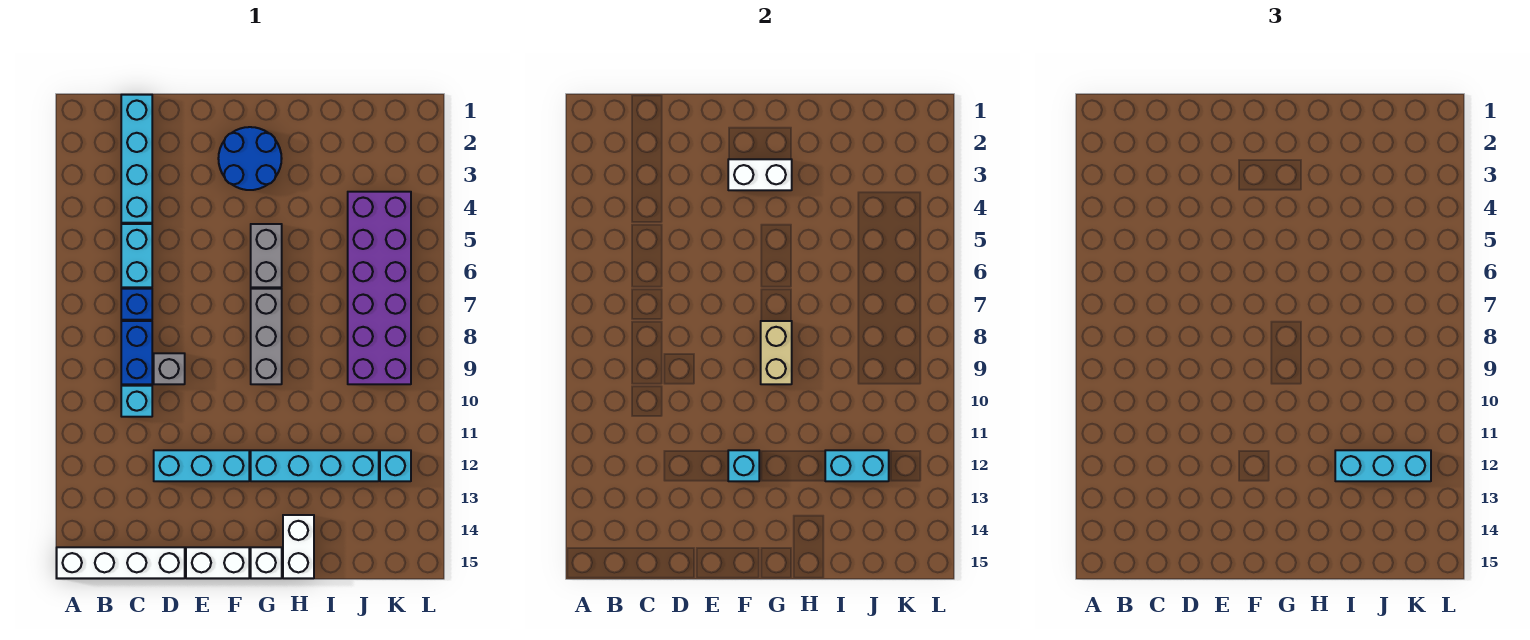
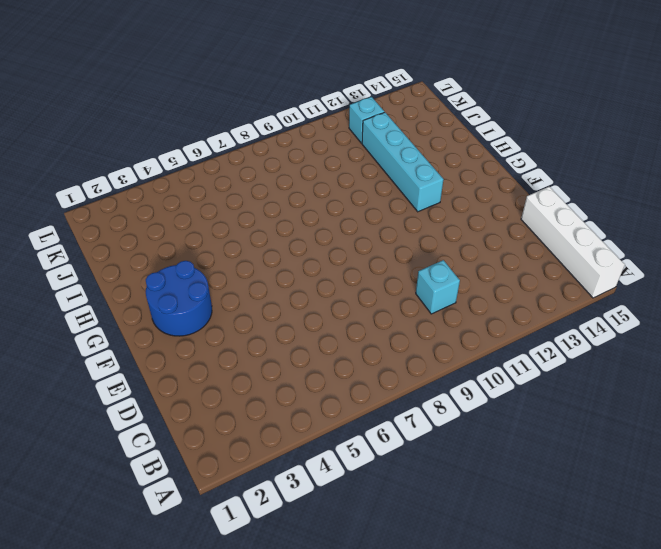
none -> cyan brick C1:C4 level 1
none -> cyan brick C5:C6 level 1
none -> blue brick C7 level 1

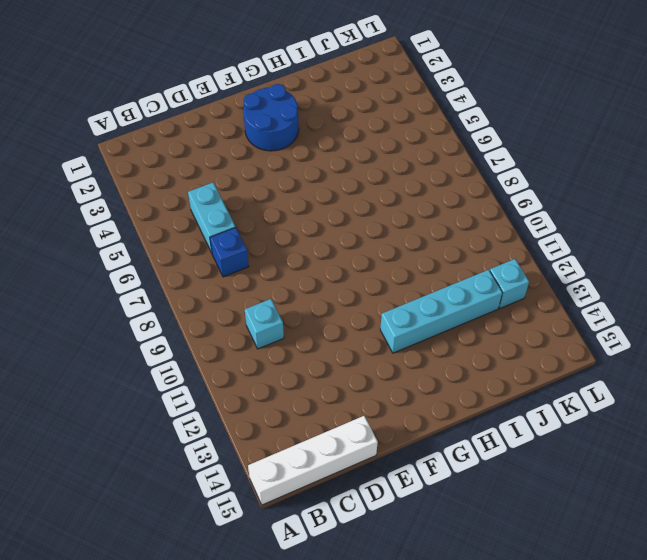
none -> cyan brick C1:C4 level 1
none -> blue brick C8:C9 level 1
none -> grey brick D9 level 1

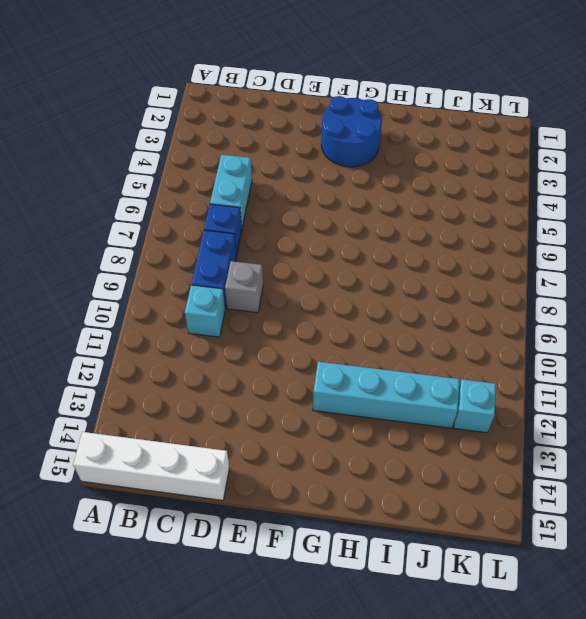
none -> cyan brick C1:C4 level 1
none -> cyan brick D12:F12 level 1
none -> white brick E15:F15 level 1

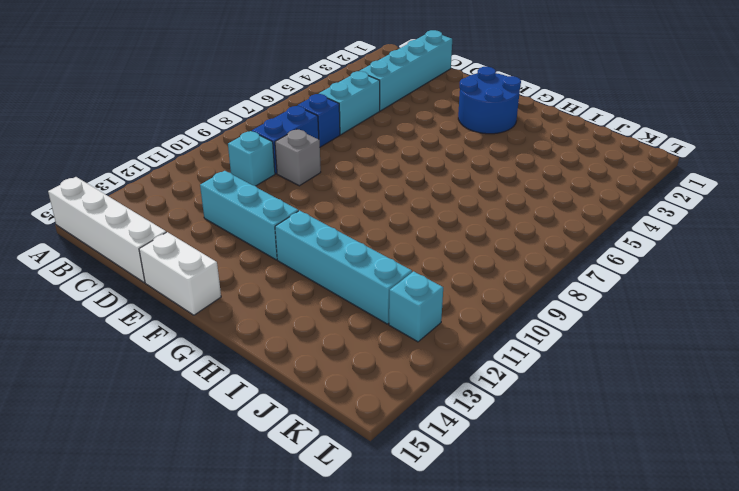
none -> grey brick G5:G6 level 1
none -> grey brick G7:G9 level 1
none -> white brick G15 level 1

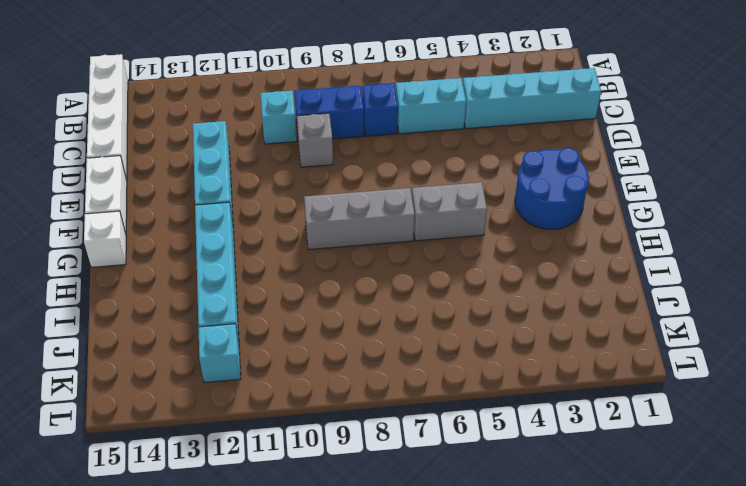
none -> white brick H14:H15 level 1
none -> purple brick J4:K9 level 1
none -> white brick F3:G3 level 2

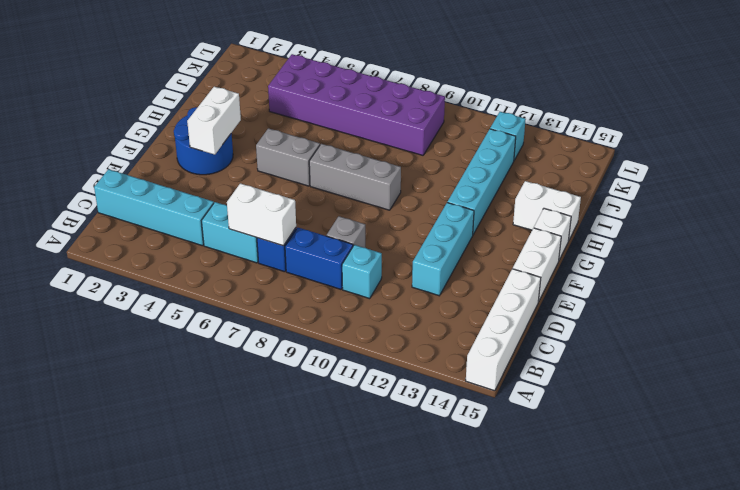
white brick C6:C7 level 2 -> none
none -> cyan brick F12 level 2
none -> tan brick G8:G9 level 2
none -> cyan brick I12:J12 level 2

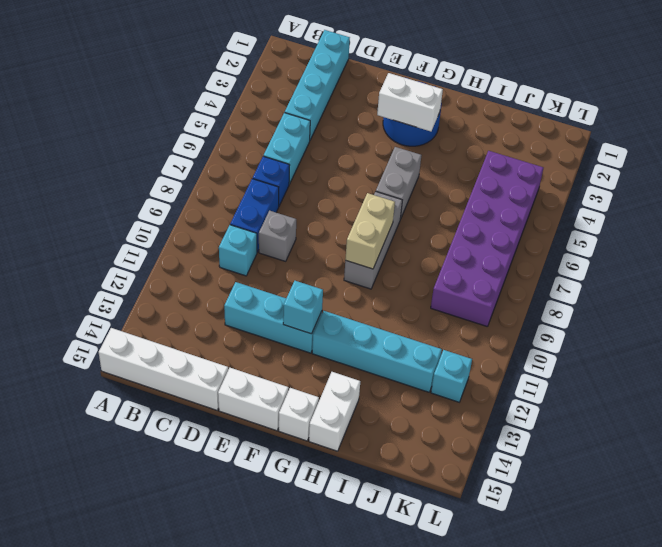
none -> cyan brick I12:J12 level 2
none -> cyan brick I12:K12 level 3

